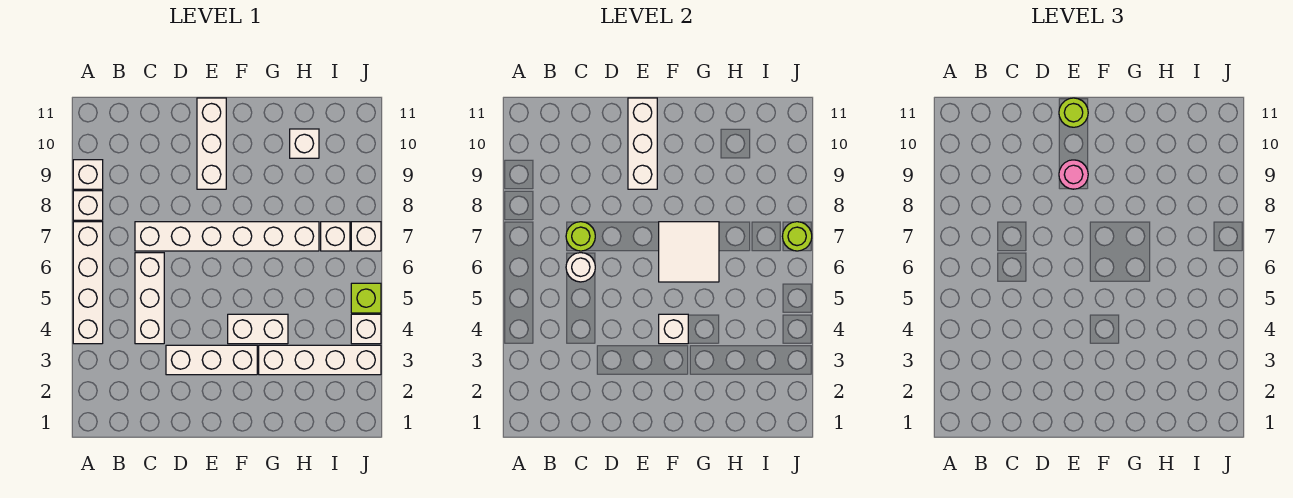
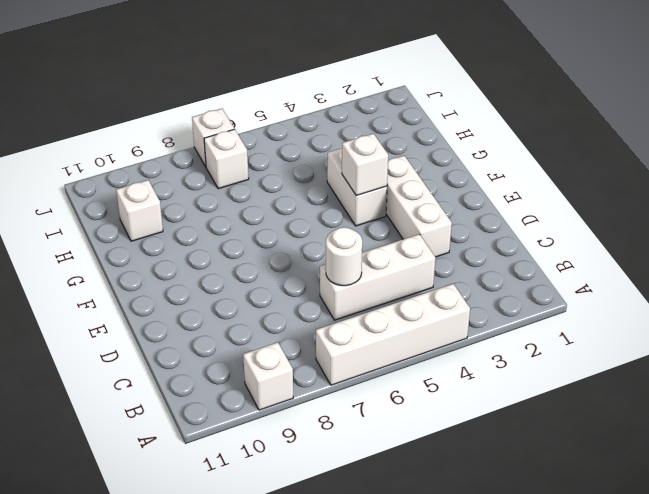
none -> white brick A8 level 1
none -> white brick C7:H7 level 1
none -> white brick E9:E11 level 1

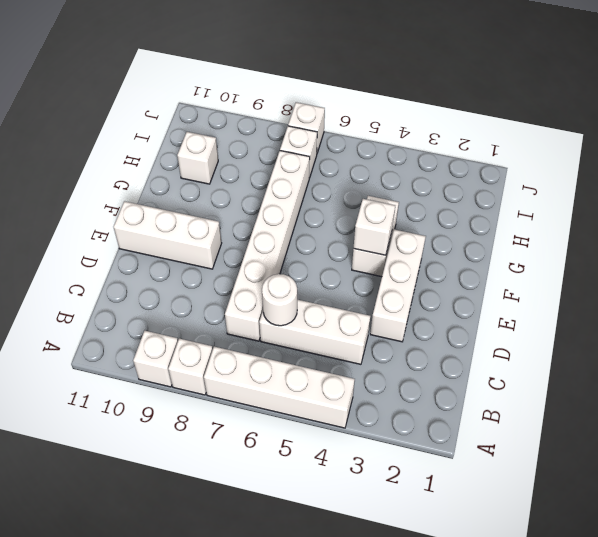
none -> white brick G3:J3 level 1
none -> white brick J4 level 1
none -> lime brick J5 level 1

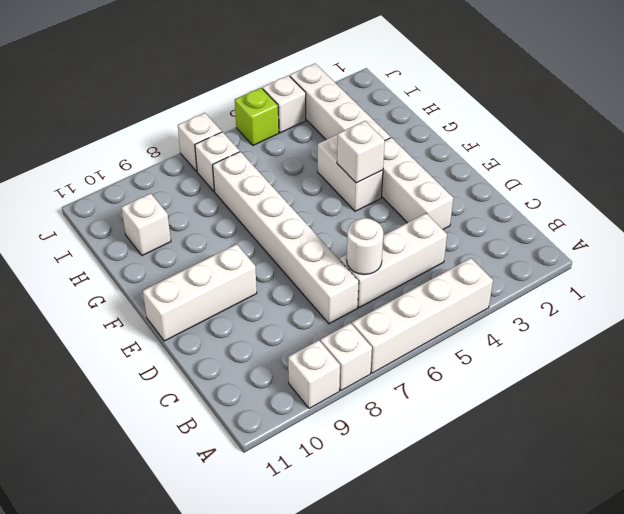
none -> lime round brick C7 level 2
none -> white brick E9:E11 level 2
none -> white tile F6:G7 level 2

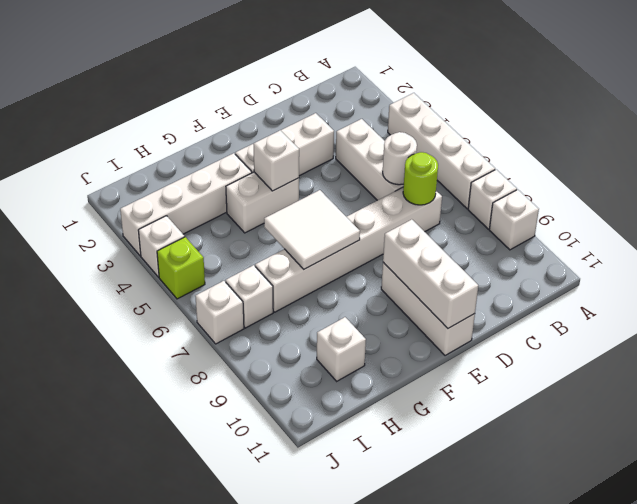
none -> lime round brick J7 level 2
none -> pink round brick E9 level 3
none -> lime round brick E11 level 3

